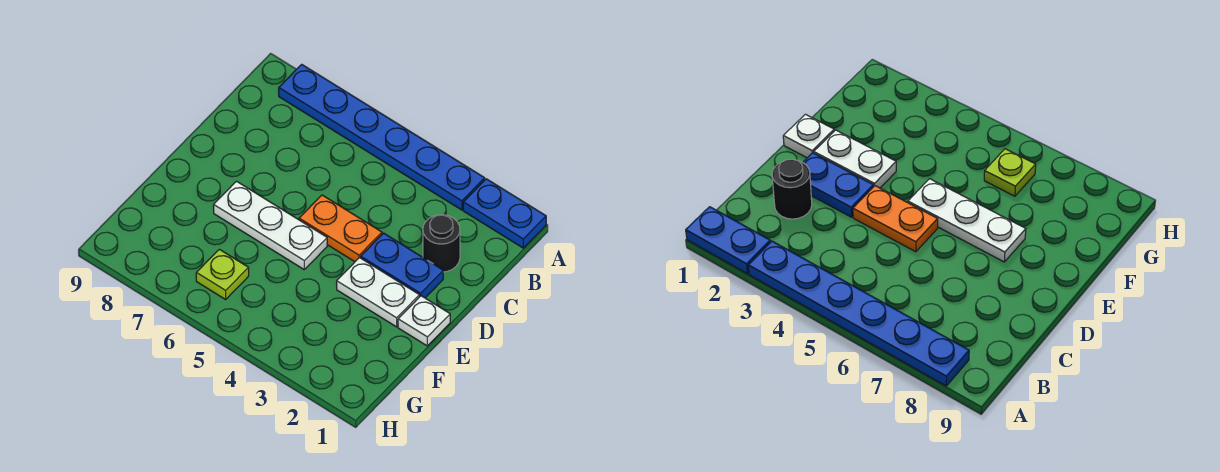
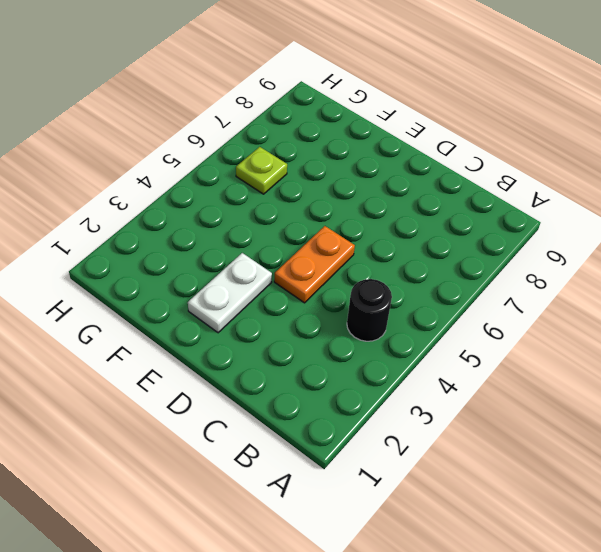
black round brick B4 level 1 -> black round brick C2 level 1
none -> blue plate A1:A2 level 1
none -> blue plate A3:A8 level 1

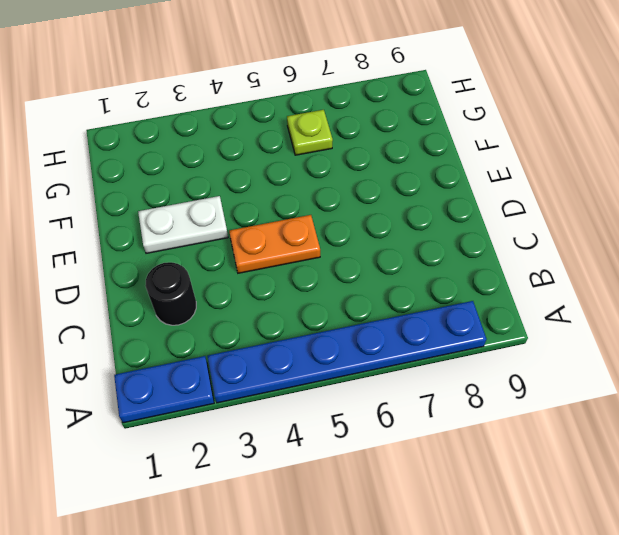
none -> blue plate D2:D3 level 1
none -> white plate E1 level 1

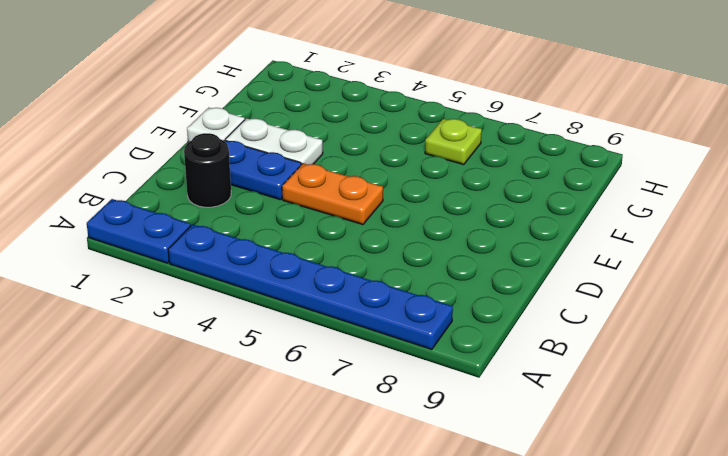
none -> white plate E5:E7 level 1

